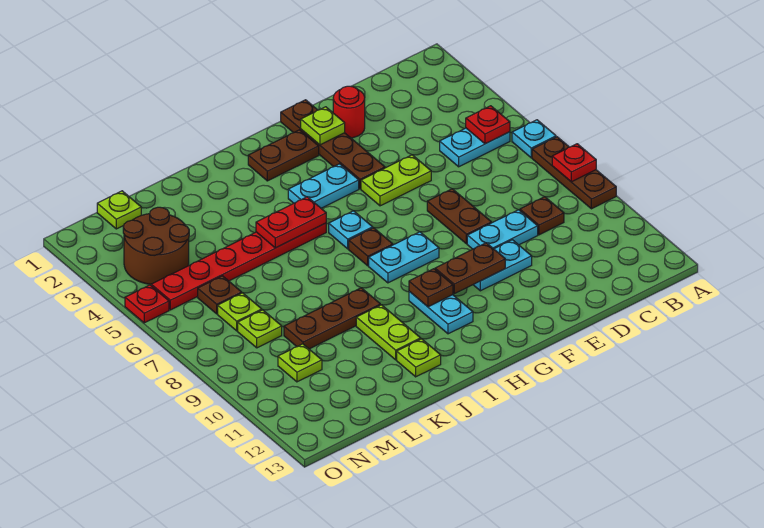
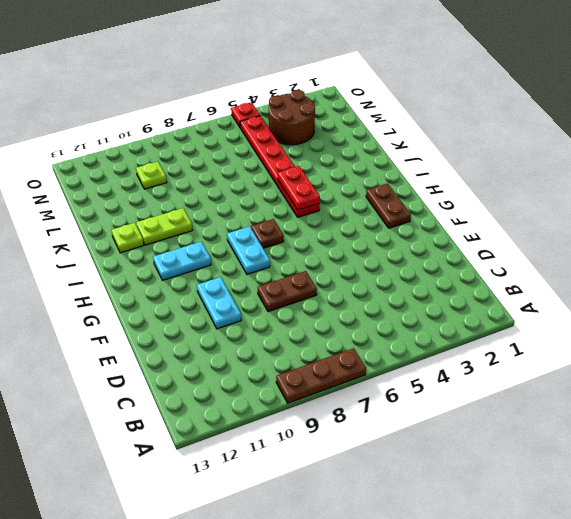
none -> cyan plate A6 level 1
none -> cyan plate B5:C5 level 1
none -> brown plate C9 level 1
none -> cyan plate D9:E9 level 1

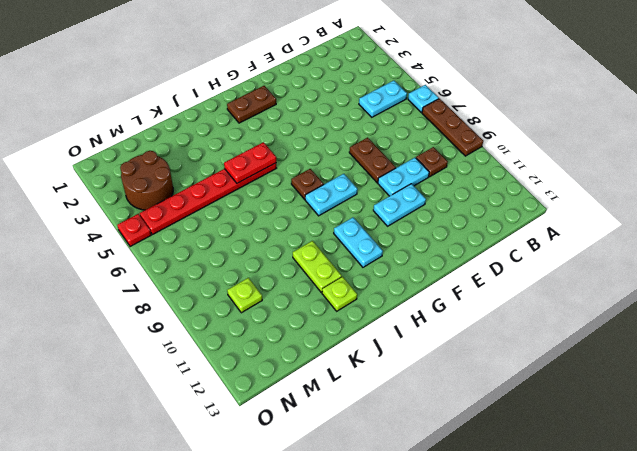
none -> red round brick E2 level 1
none -> lime plate E5:F5 level 1
none -> brown plate F1:F4 level 1
none -> cyan plate G4:H4 level 1

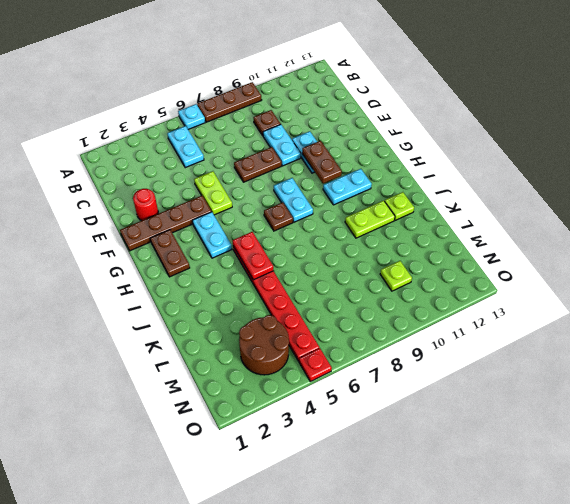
none -> cyan plate H6 level 1
none -> brown plate J9:L9 level 1
none -> lime plate M1 level 1
none -> brown plate M6 level 1

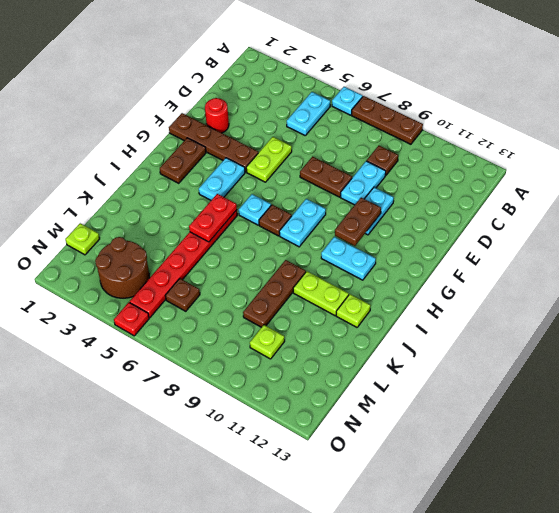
none -> lime plate M7 level 1
none -> lime plate M8 level 1
none -> red plate A8 level 2
none -> red plate B5 level 2

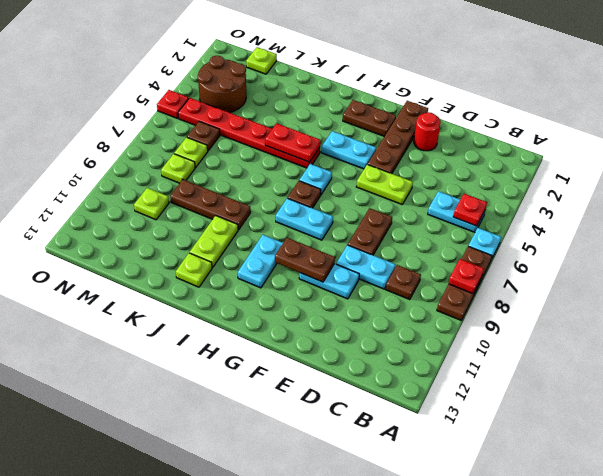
none -> lime plate F2 level 2
none -> brown plate H10 level 2

